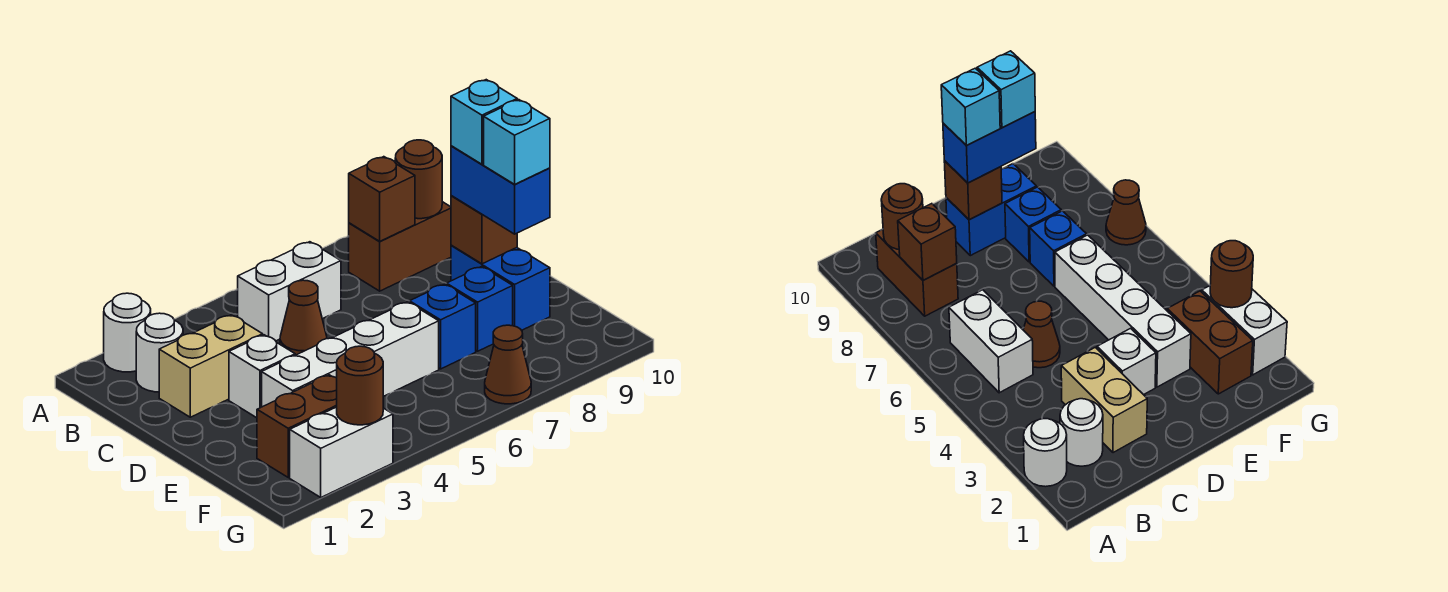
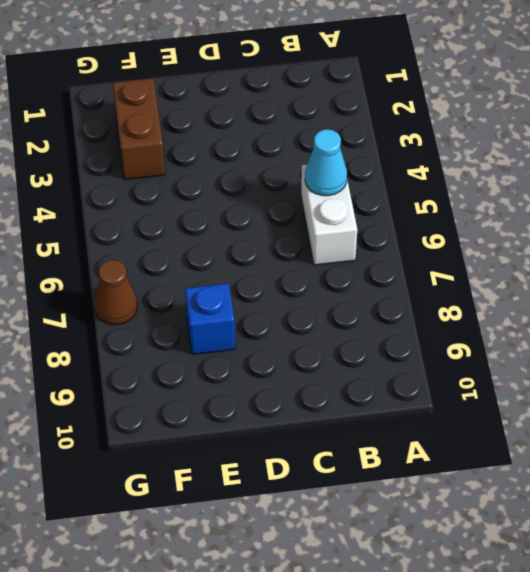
cyan cone B5 level 2 -> none
none -> white round brick A2 level 1
none -> white round brick B2 level 1
none -> brown brick B8:B9 level 1

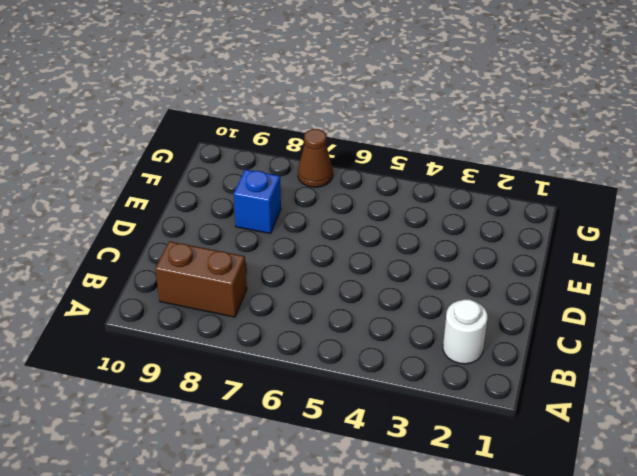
none -> white round brick A2 level 1
none -> white brick B5:B6 level 1
none -> tan brick C2:C3 level 1

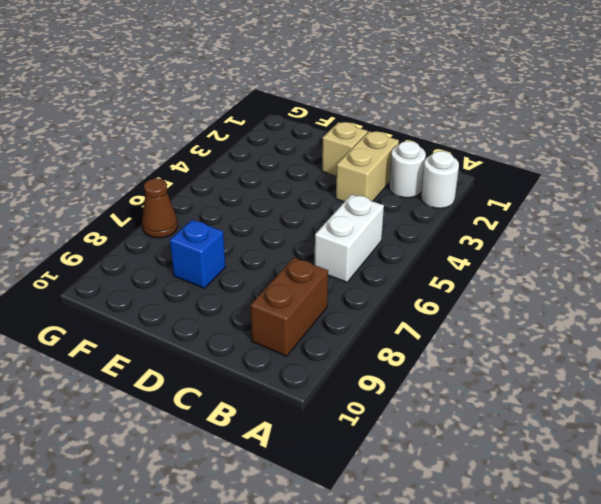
tan brick D2 level 1 -> none
none -> brown cone C5 level 1
none -> white brick D3 level 1
none -> blue brick D9:E9 level 1

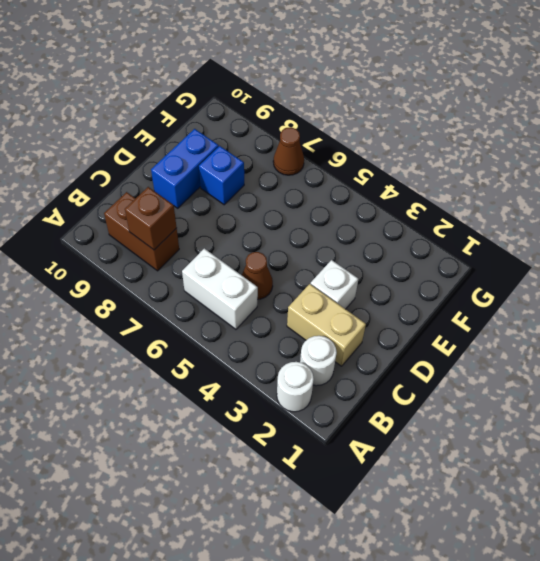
none -> white brick E3:E6 level 1
none -> blue brick E7 level 1
none -> brown brick F2:F3 level 1

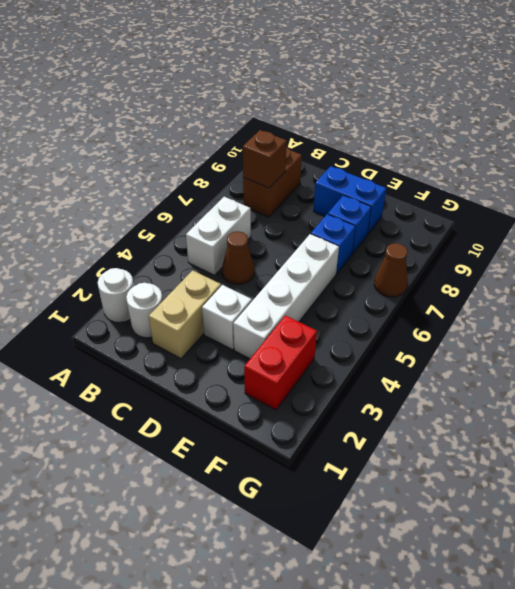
red brick F2:F3 level 1 -> brown brick F2:F3 level 1
none -> white brick G2:G3 level 1
none -> brown round brick B9 level 2
none -> brown brick D9 level 2

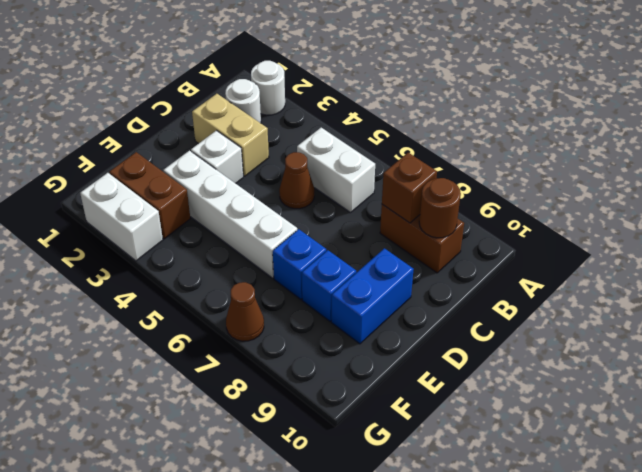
none -> brown brick D9 level 2
none -> brown round brick G3 level 2
none -> blue brick D9:E9 level 3

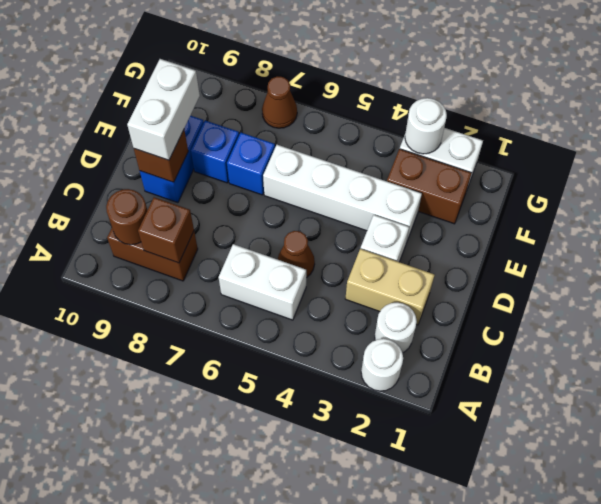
white brick D9:E9 level 3 -> blue brick D9:E9 level 3
white round brick G3 level 2 -> brown round brick G3 level 2
none -> cyan brick D9 level 4
none -> cyan brick E9 level 4

